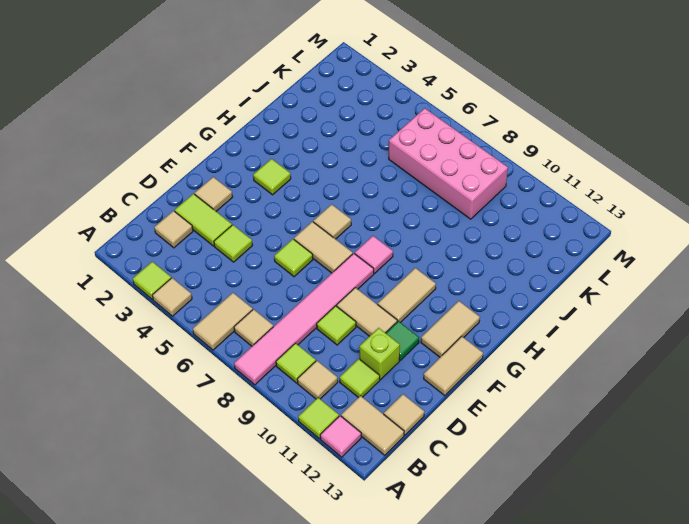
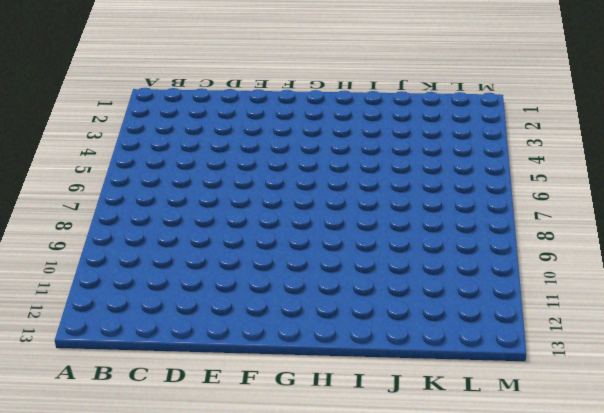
none -> lime tile A3 level 1
none -> tan tile A4 level 1
none -> tan tile A6:B6 level 1

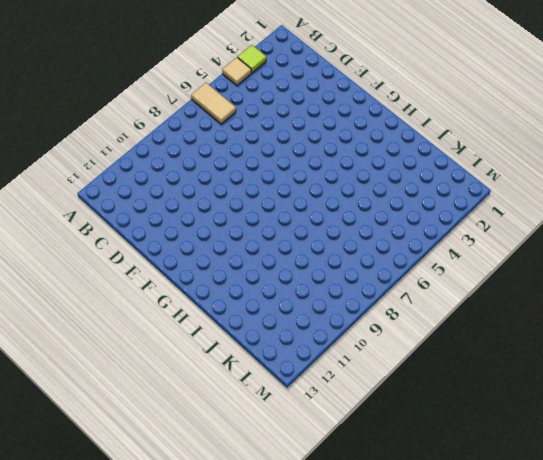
none -> pink tile A8:F8 level 1
none -> lime tile A11 level 1
none -> pink tile A12 level 1

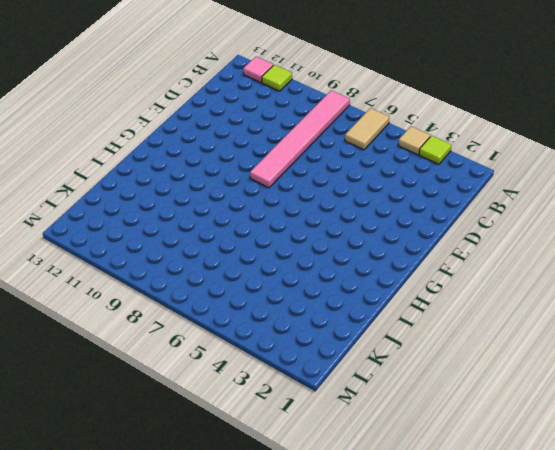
none -> tan tile B7 level 1
none -> lime tile B9 level 1
none -> tan tile B10 level 1

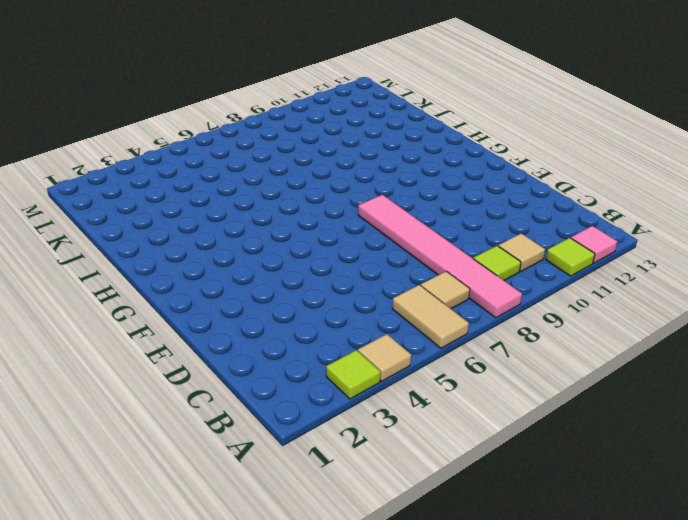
none -> tan tile B12:B13 level 1
none -> tan tile C2 level 1
none -> lime tile C11 level 1

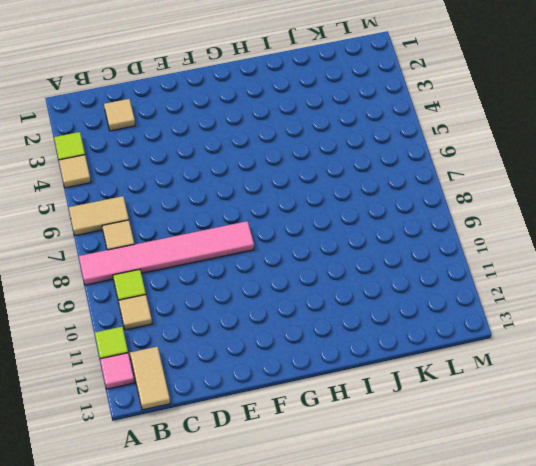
none -> lime tile C11 level 1
none -> tan tile C13 level 1
none -> lime tile D2:D3 level 1

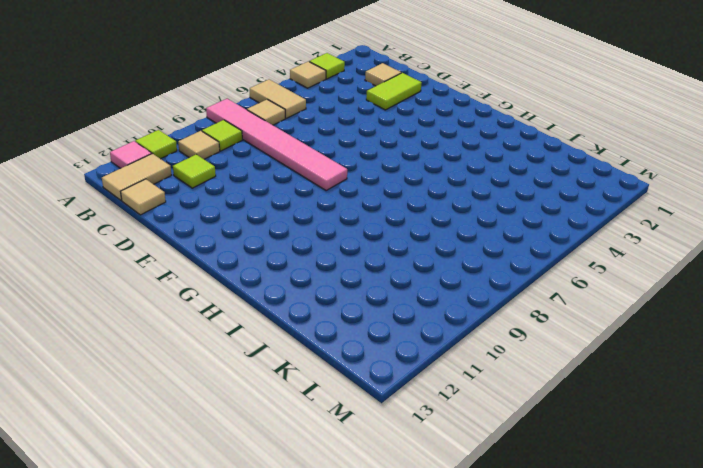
none -> lime tile D4 level 1
none -> lime tile D9 level 1
none -> lime brick D11 level 1

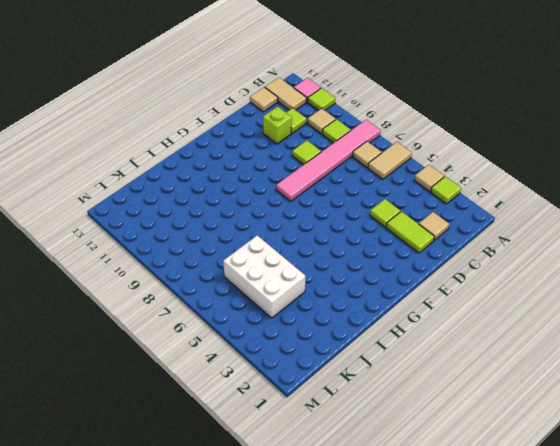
white brick J4:K6 level 1 -> pink brick K6:L9 level 1
none -> tan tile E2 level 1
none -> lime tile E6 level 1
none -> tan tile E9:E10 level 1

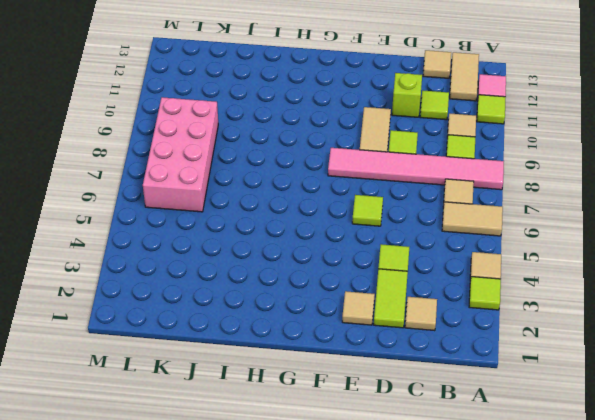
none -> green tile E11 level 1
none -> tan tile E13:F13 level 1
none -> tan tile F6:F7 level 1

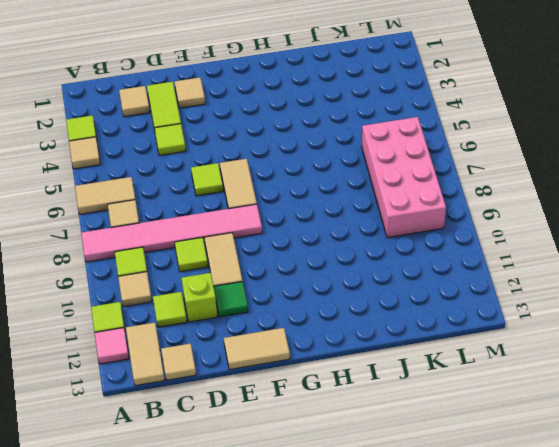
none -> tan tile F10:G10 level 1
none -> tan tile F12:G12 level 1
none -> lime tile G3 level 1

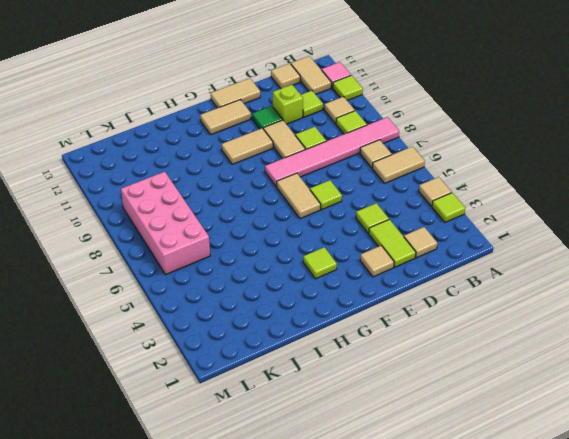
none -> tan tile G6 level 1
none -> pink tile G8 level 1

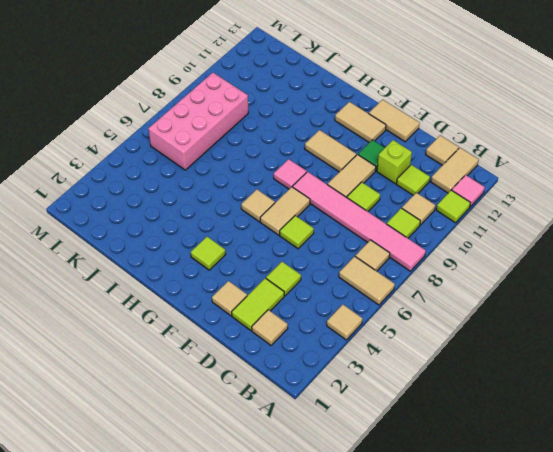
none -> lime tile A3 level 1

